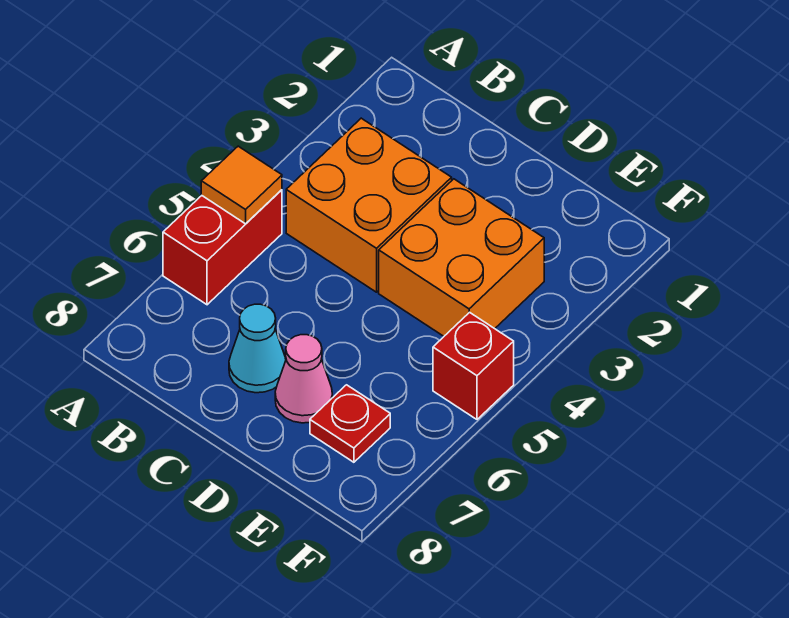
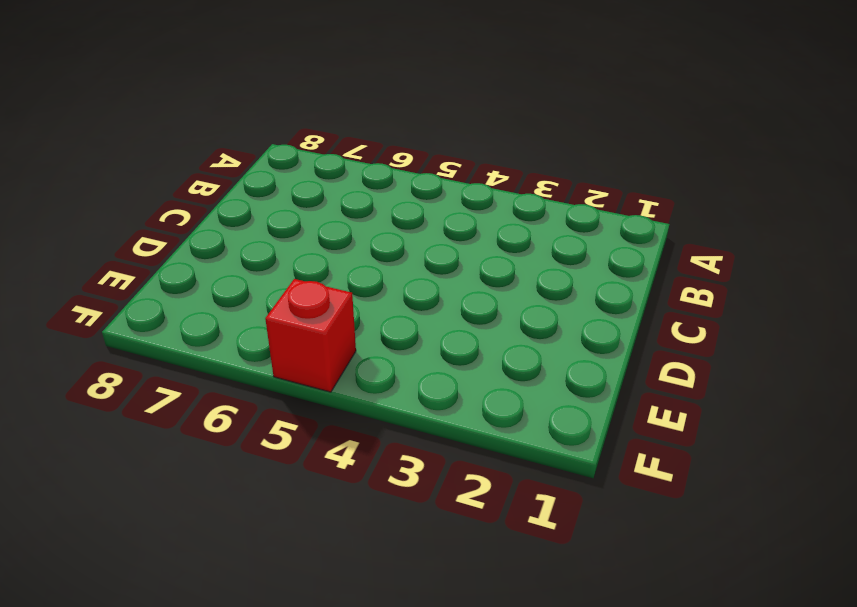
none -> red brick A5:A6 level 1
none -> orange brick B3:C4 level 1

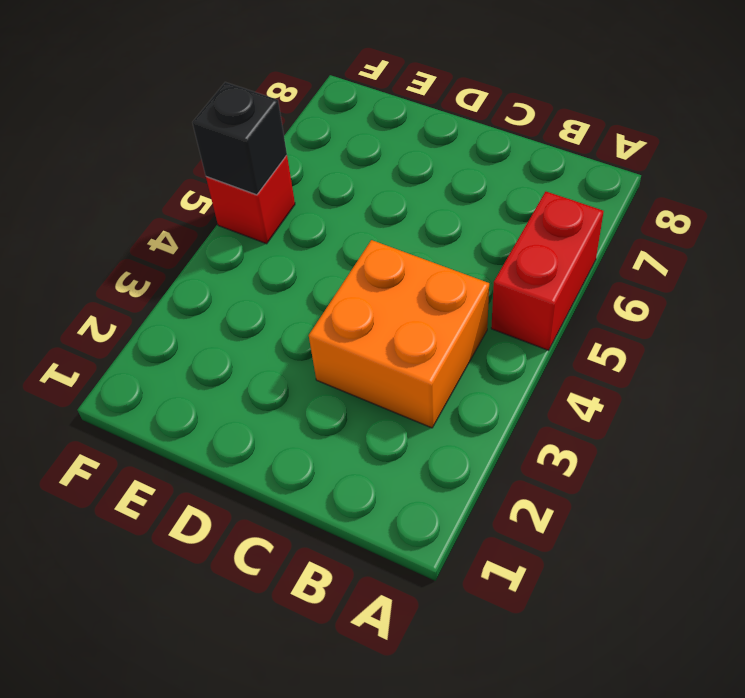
black brick F5 level 2 -> none
none -> cyan cone C7 level 1
none -> orange brick D3:E4 level 1

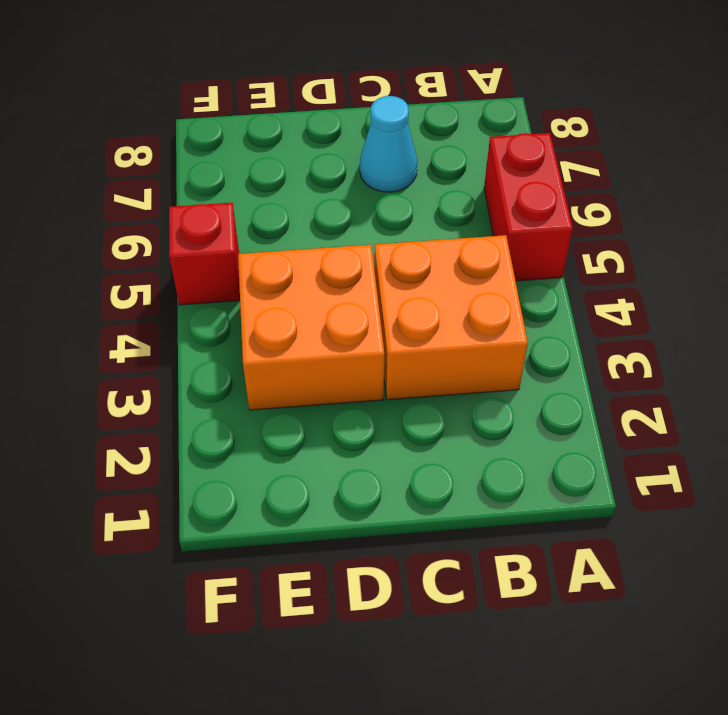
none -> pink cone D7 level 1
none -> red plate E7 level 1

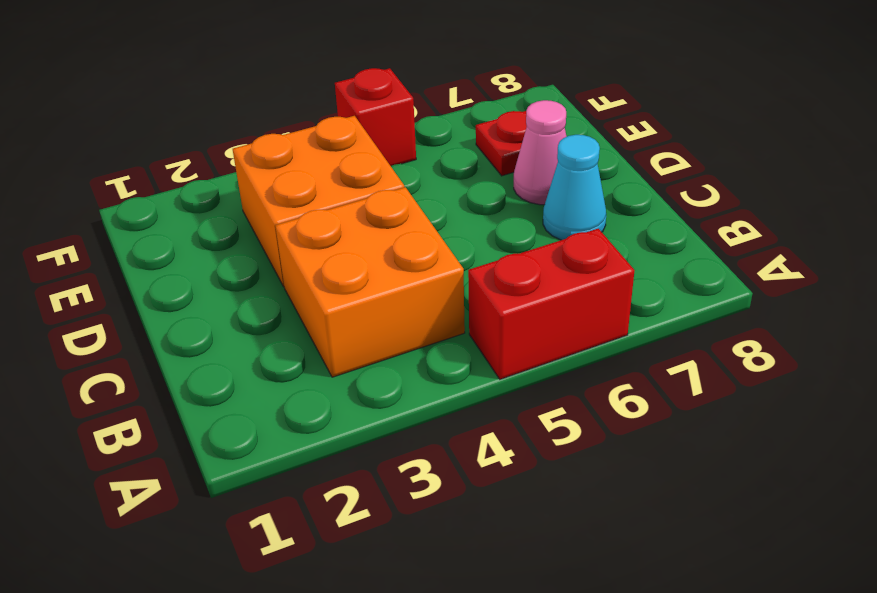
none -> orange tile A5 level 2

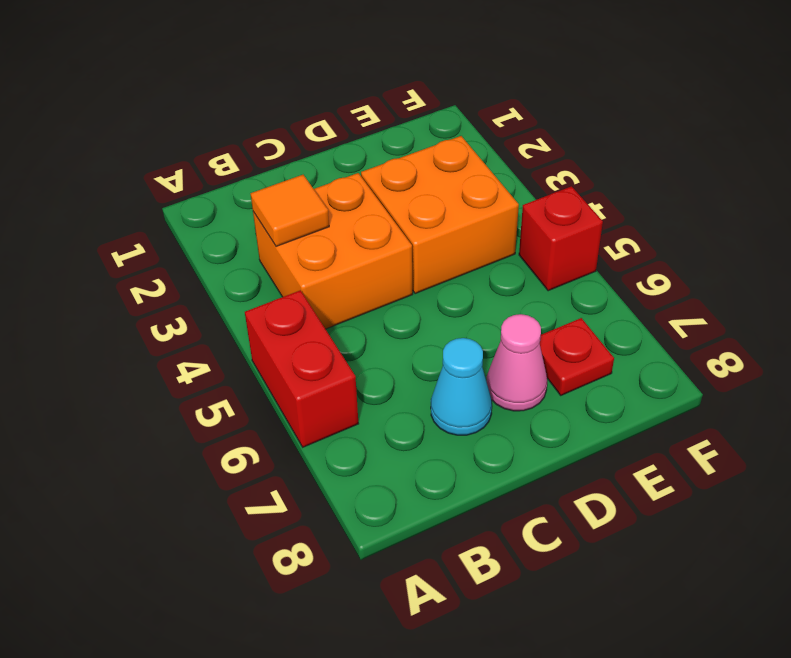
orange tile B3 level 2 -> orange tile A5 level 2

